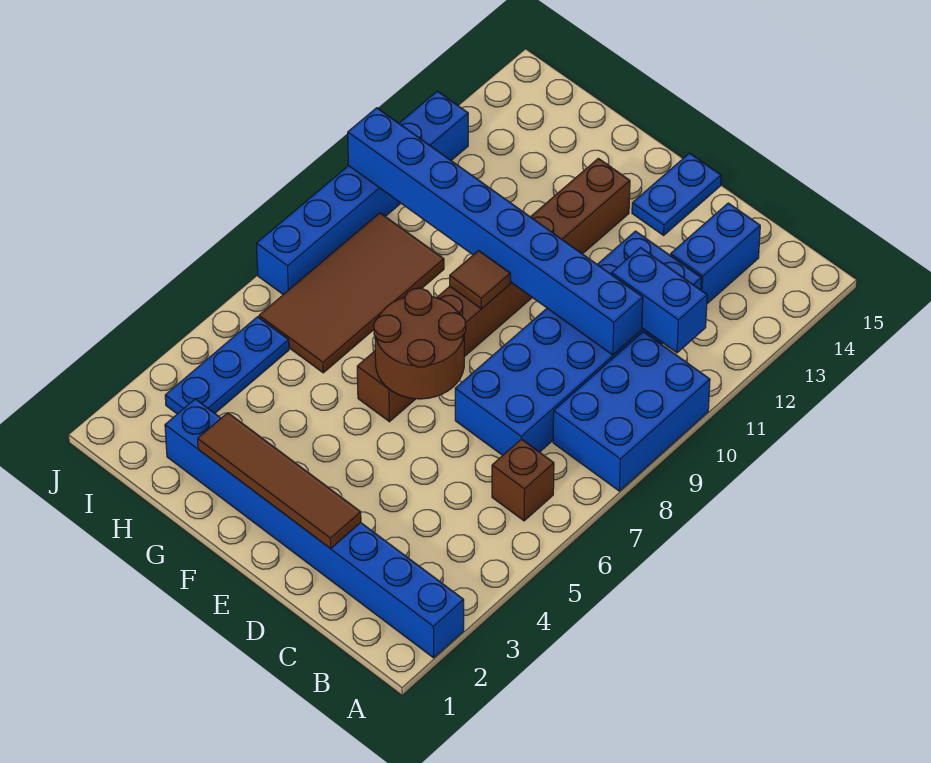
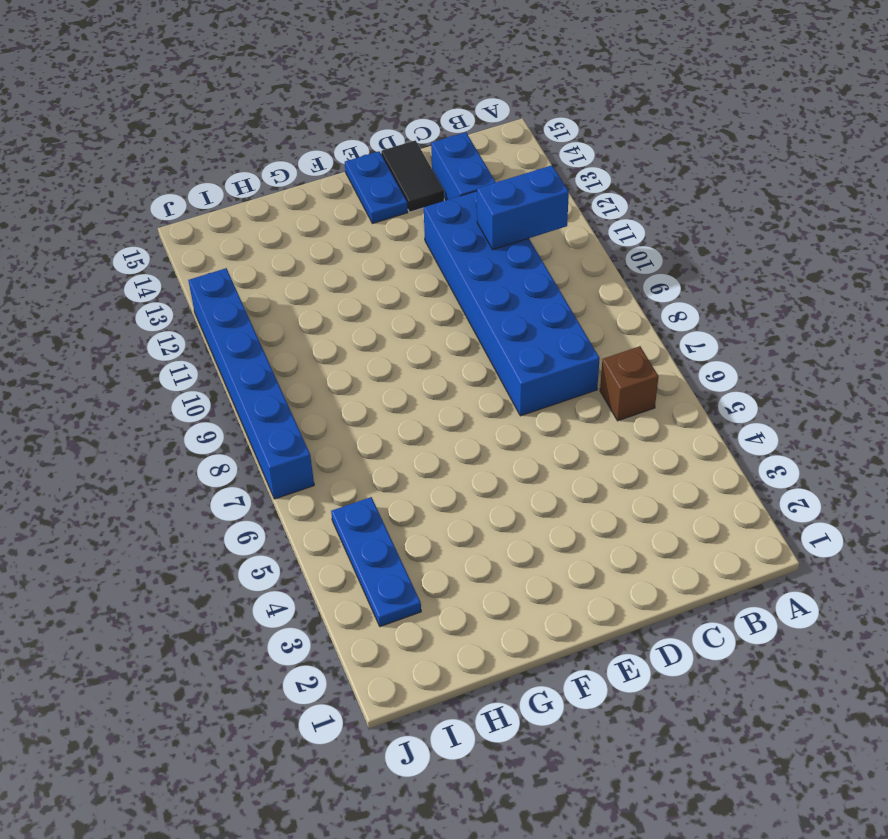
black tile D14:D15 level 1 -> none
none -> blue brick A2:H2 level 1
none -> blue brick A8:B10 level 1
none -> brown brick F6:F13 level 1

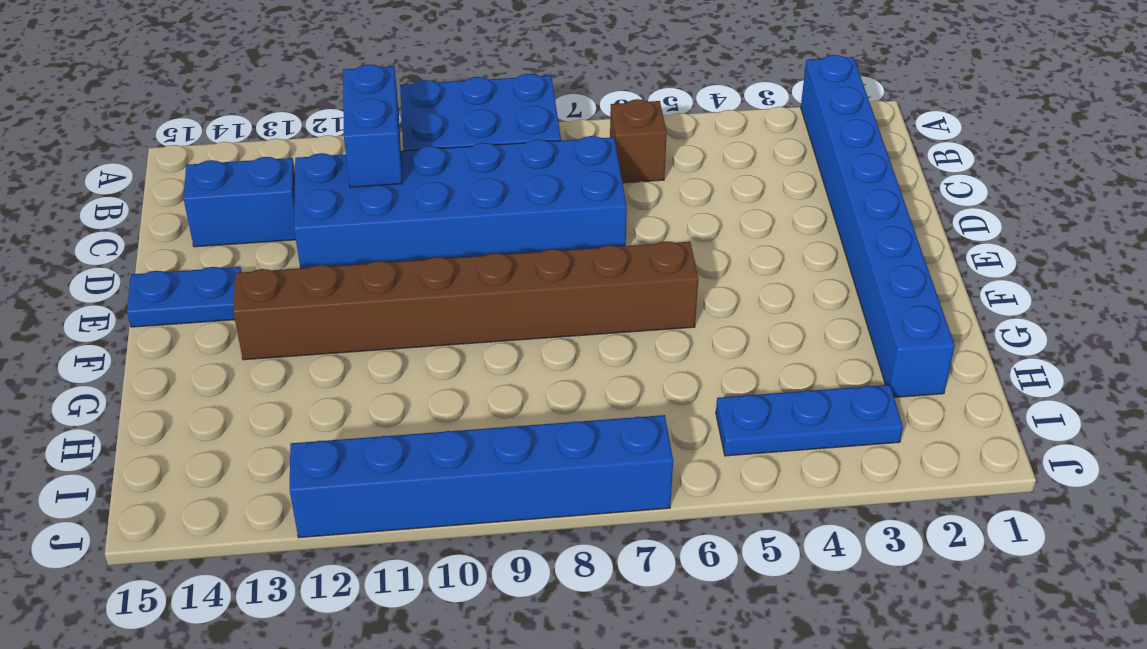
none -> brown tile H6:I9 level 1
none -> blue brick C10:J10 level 2
none -> brown tile D2:G2 level 2

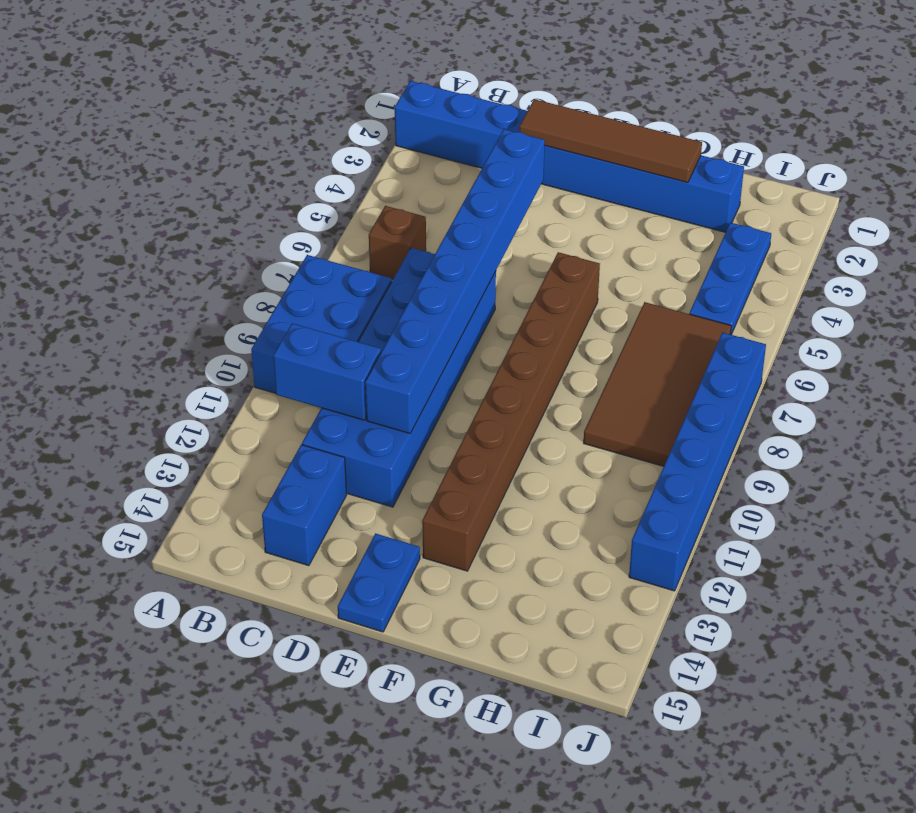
blue brick D4:D11 level 2 -> blue brick C10:J10 level 2
none -> brown round brick E6:F7 level 2
none -> brown tile F9 level 2

